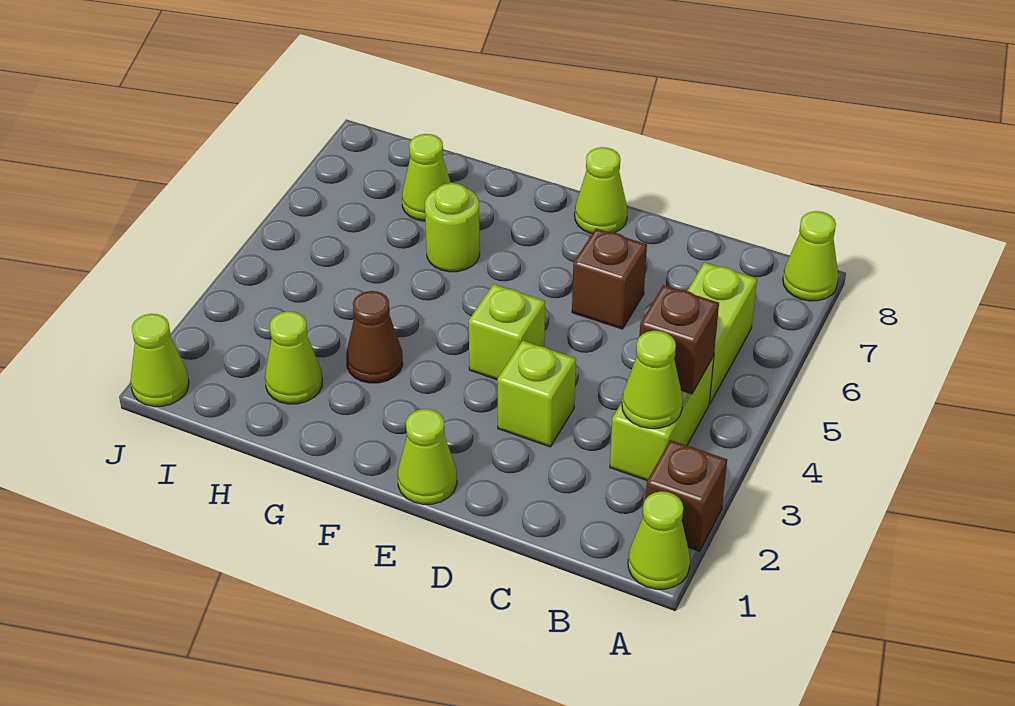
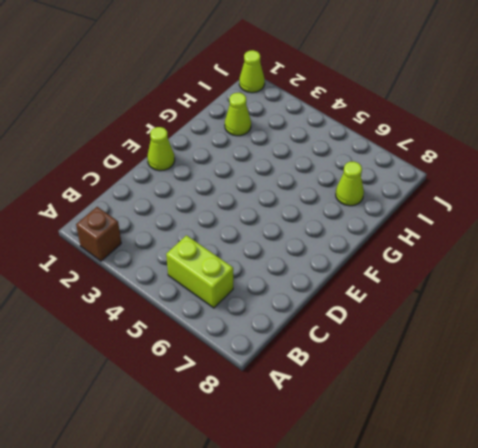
none -> lime cone A1 level 1
none -> lime cone A8 level 1
none -> lime brick B3:B4 level 1

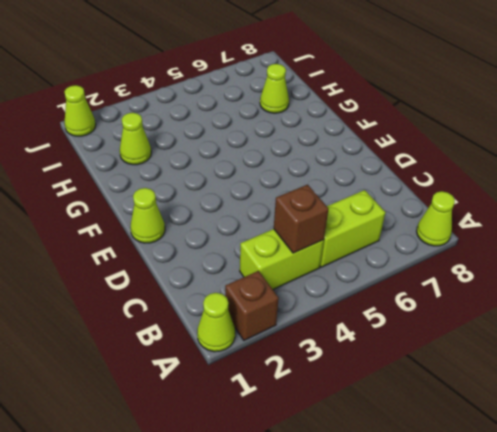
none -> lime brick D3 level 1
none -> brown brick D6 level 1
none -> lime brick E4 level 1

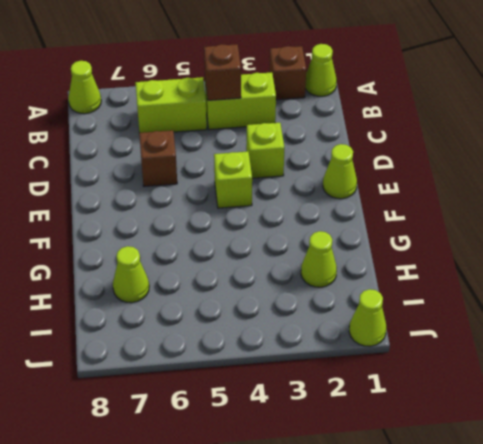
none -> lime cone E8 level 1
none -> brown cone G3 level 1
none -> lime round brick G6 level 1

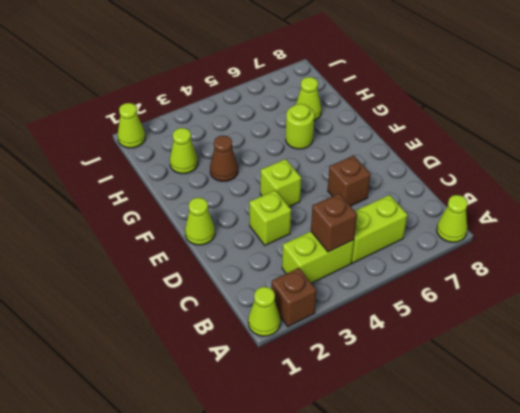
none -> lime cone E8 level 1
none -> lime cone B3 level 2

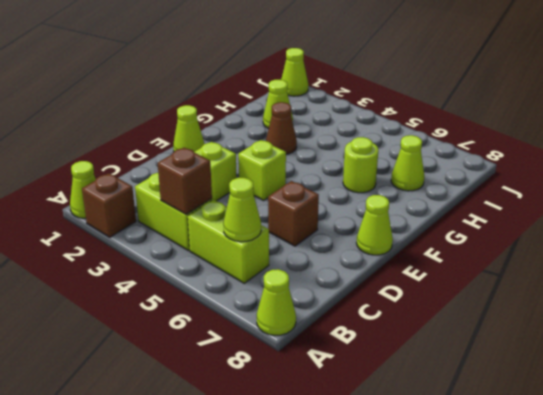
lime cone B6 level 2 -> lime cone B3 level 2

